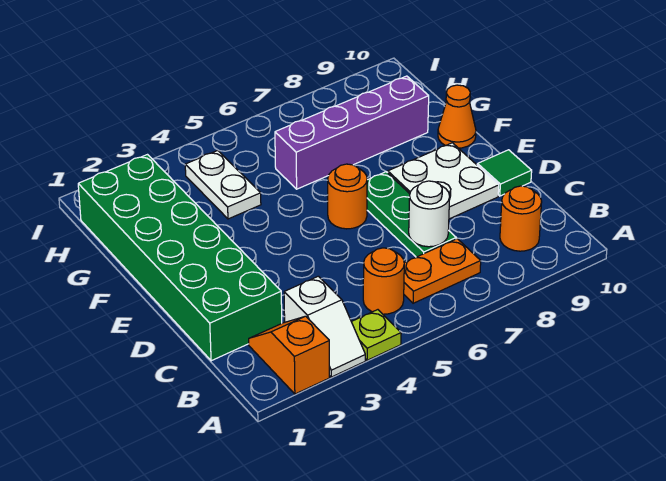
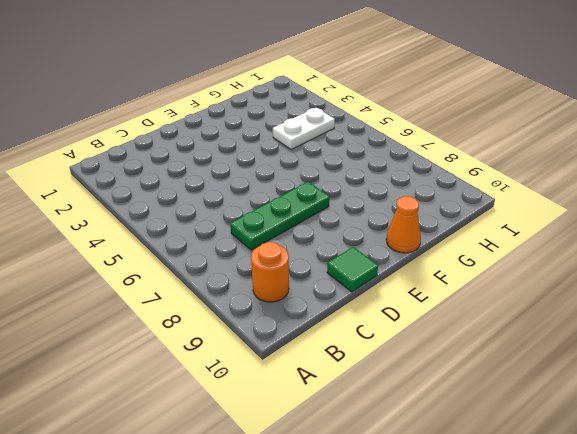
none -> orange slope A2:B2 level 1 top A
none -> white slope A3:B3 level 1 top B
none -> lime plate A4 level 1

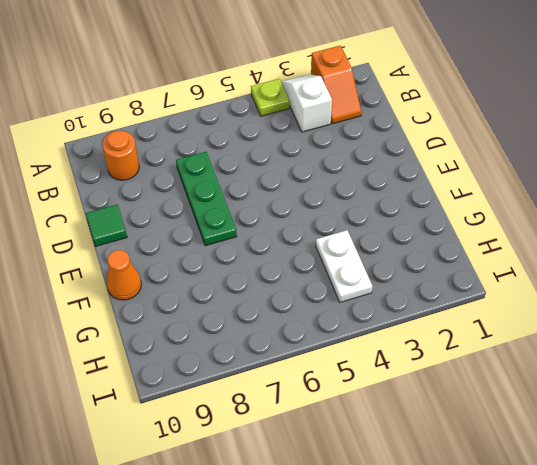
none -> orange round brick B5 level 1
none -> orange plate B6:B7 level 1
none -> green brick C1:H2 level 1

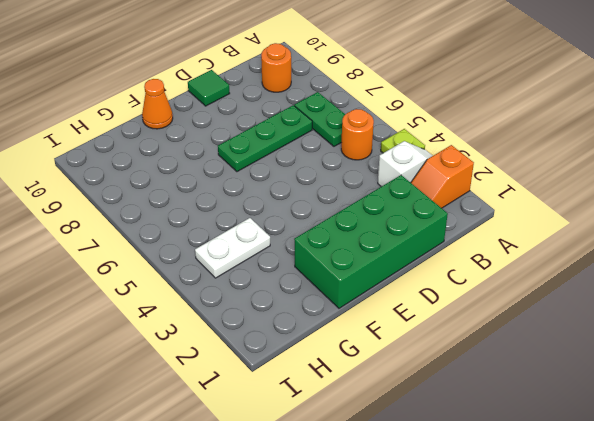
green plate B6:B7 level 1 -> orange plate B6:B7 level 1
green brick C1:F2 level 1 -> green brick C1:H2 level 1
none -> white plate D8:E9 level 1
none -> orange round brick E6 level 1
none -> purple brick G6:G9 level 1

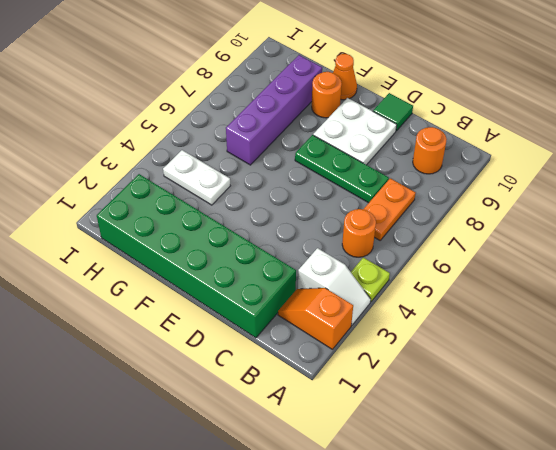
orange round brick F9 level 1 -> orange round brick E6 level 1
none -> white round brick C7 level 2

